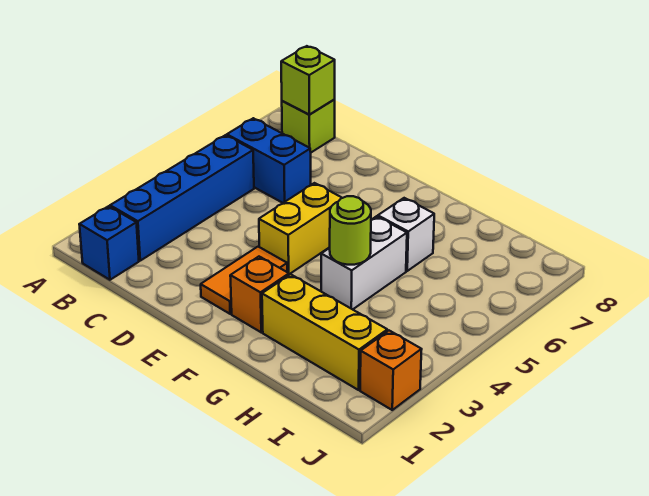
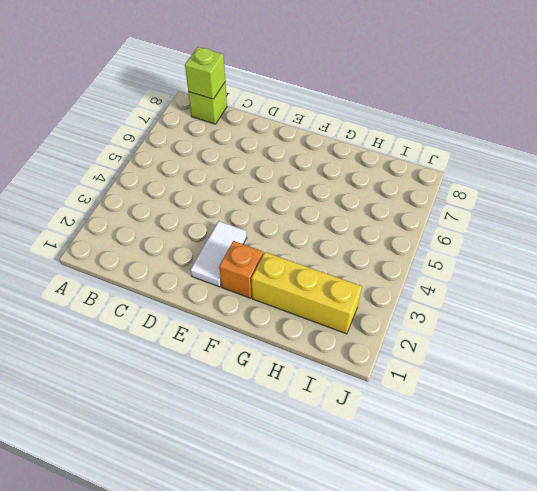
white tile E2:E3 level 1 -> orange tile E2:E3 level 1
none -> blue brick B1 level 1
none -> blue brick B2:B5 level 1
none -> blue brick B6:C6 level 1

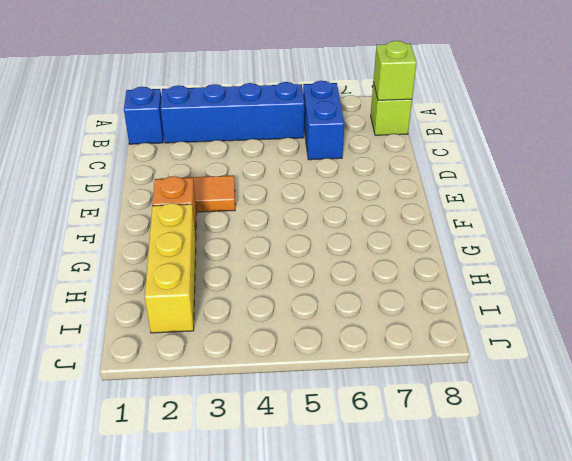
none -> yellow brick E4:E5 level 1
none -> white brick G4:G5 level 1
none -> white brick G6 level 1

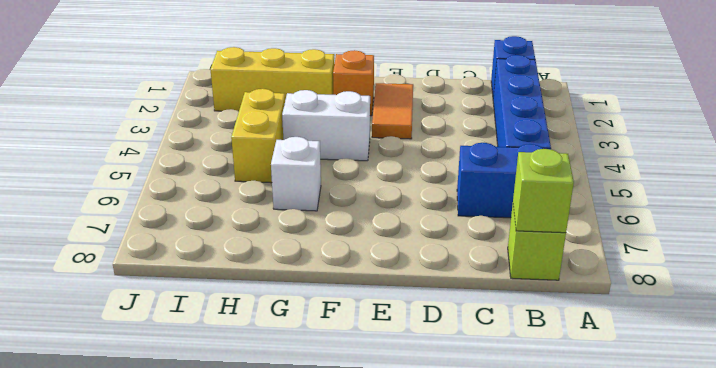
white brick F4:G4 level 1 -> white brick G4:G5 level 1
yellow brick H4:H5 level 1 -> yellow brick E4:E5 level 1
none -> orange brick J2 level 1
none -> lime round brick G4 level 2

